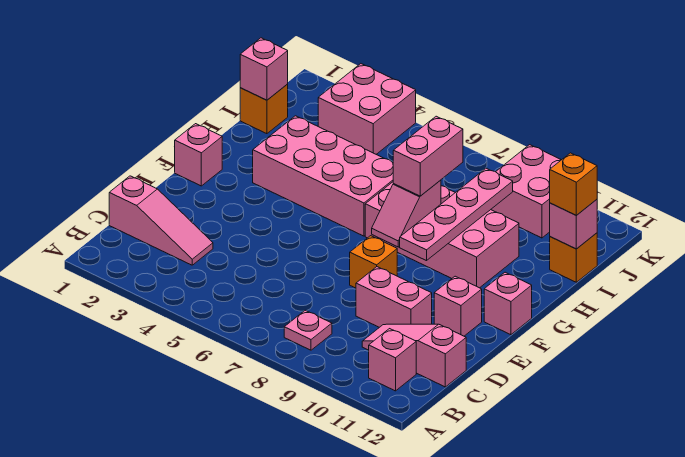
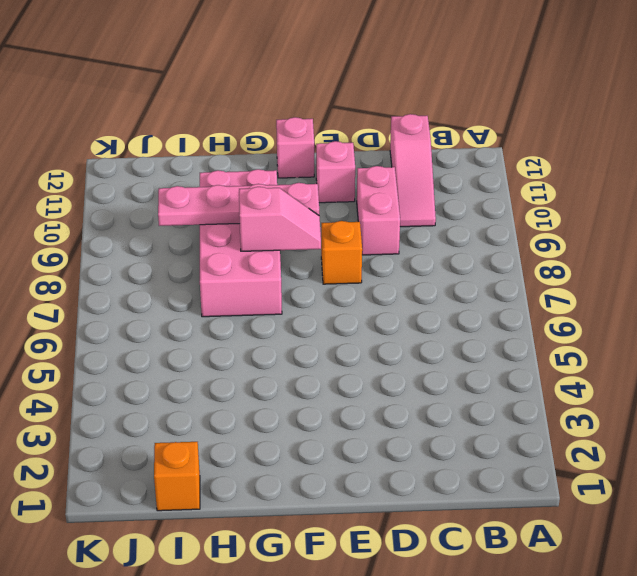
none -> pink plate B8 level 1
none -> pink brick B11 level 1
none -> pink slope C1:C3 level 1 top 1

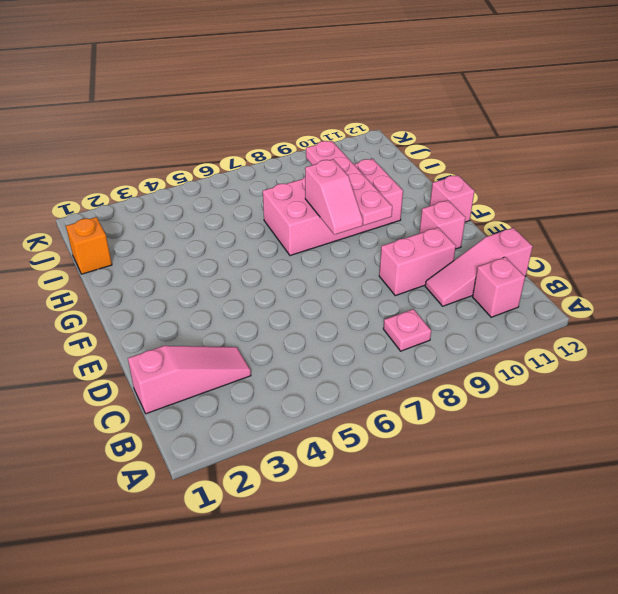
none -> orange brick E8 level 1
none -> pink brick F1 level 1
none -> pink brick G3:H6 level 1

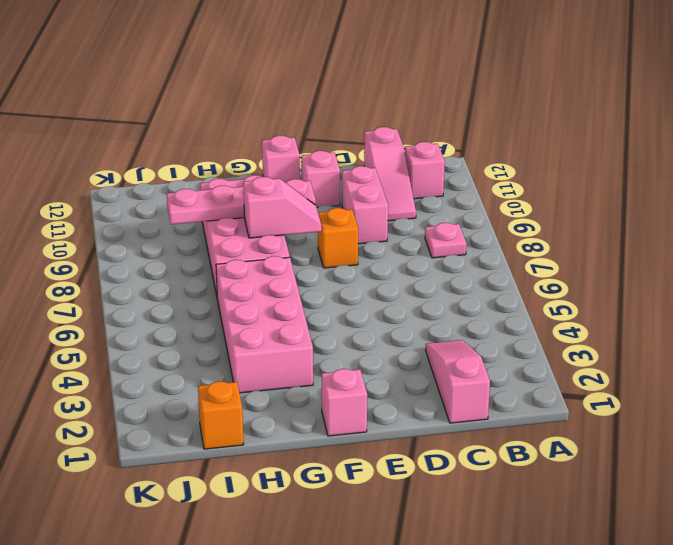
none -> orange brick I12 level 1
none -> pink brick J3:K4 level 1
none -> pink brick J9:K10 level 1

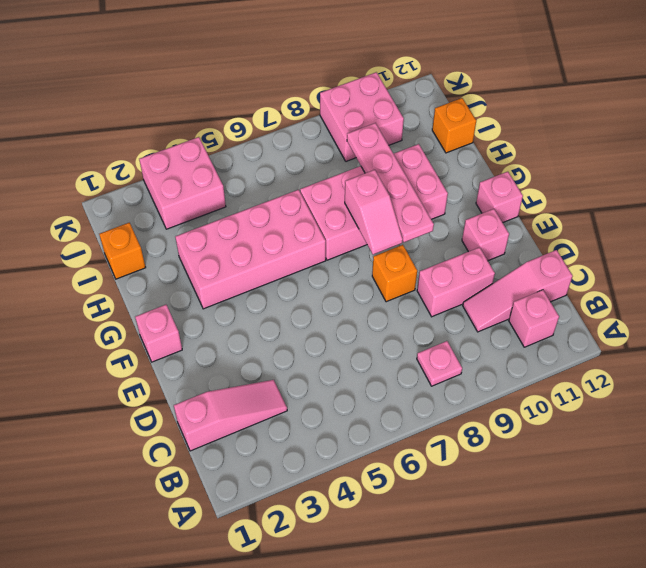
none -> pink brick I1 level 2
none -> pink brick I12 level 2
none -> pink brick G8:H8 level 3

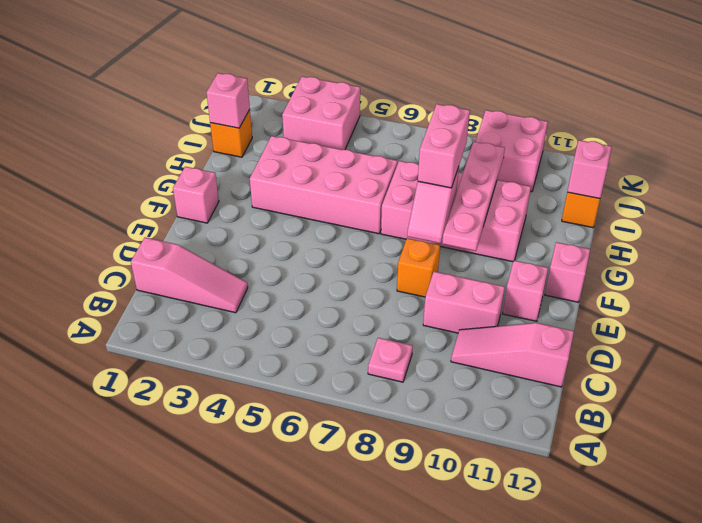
none -> pink brick B11 level 1
none -> orange brick I12 level 3

